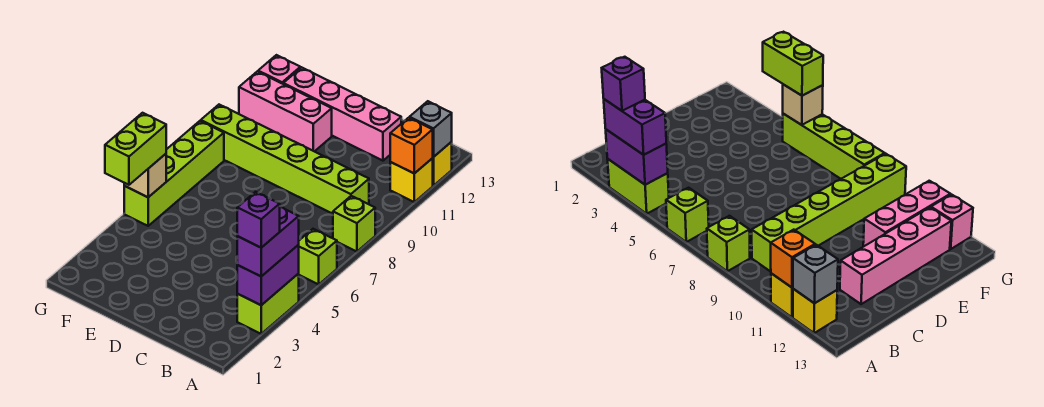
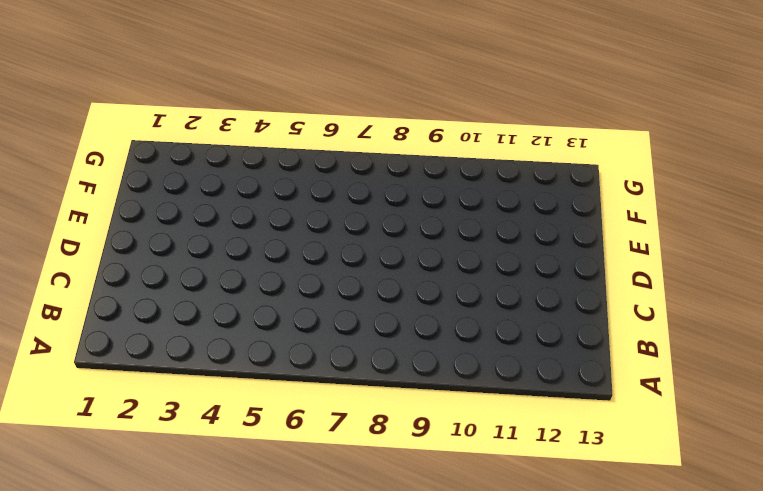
none -> lime brick A3:A4 level 1
none -> lime brick A6 level 1
none -> lime brick A8 level 1

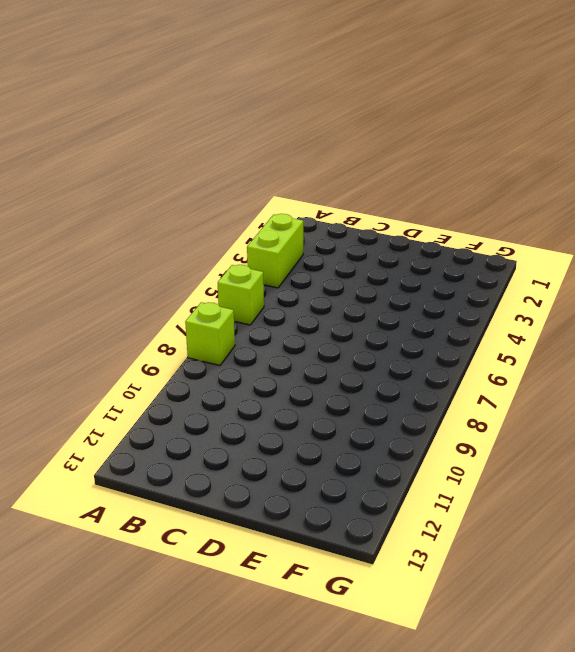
none -> yellow brick A11 level 1
none -> yellow brick A12 level 1
none -> lime brick B9:G9 level 1

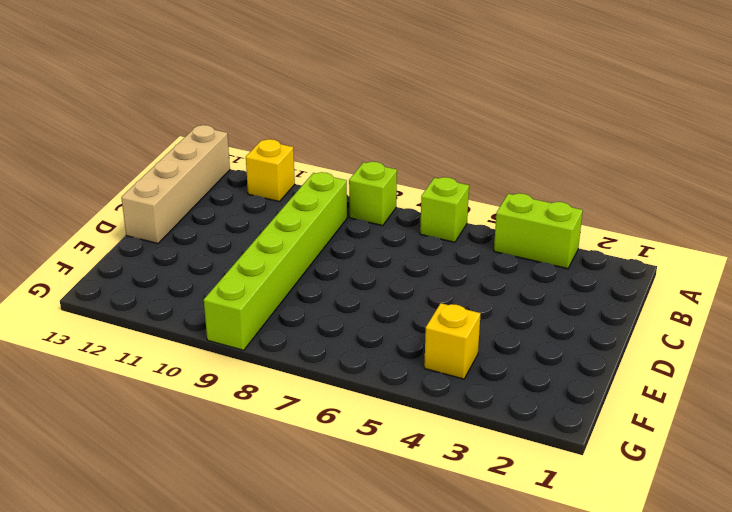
tan brick A13:D13 level 1 -> none
yellow brick F4 level 1 -> yellow brick A12 level 1
none -> pink brick C12:F12 level 1
none -> pink brick E11:G11 level 1
none -> lime brick G5:G8 level 1

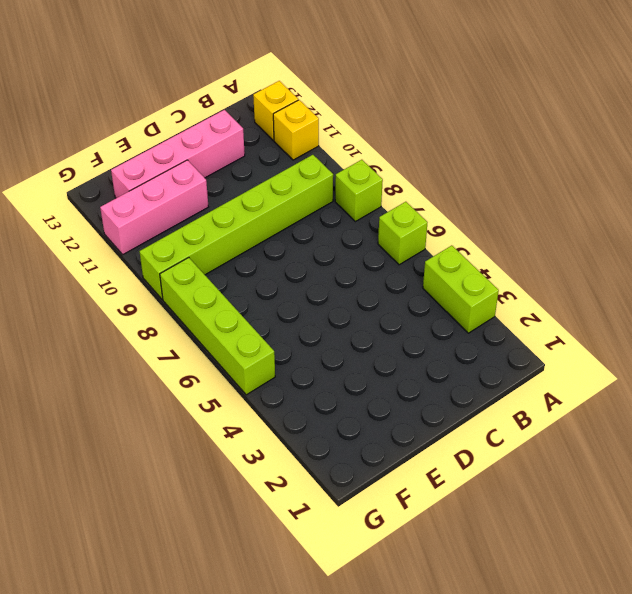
none -> pink brick G12 level 1
none -> purple brick A3:A4 level 2
none -> orange brick A11 level 2

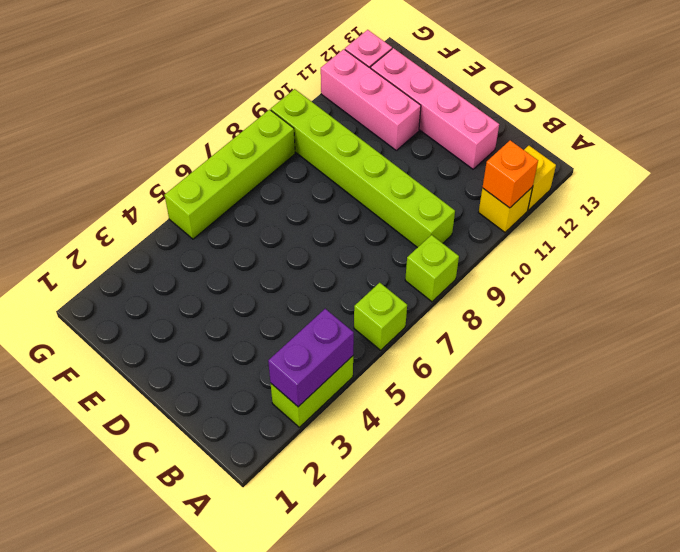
none -> grey brick A12 level 2
none -> tan brick G5 level 2
none -> purple brick A3:A4 level 3

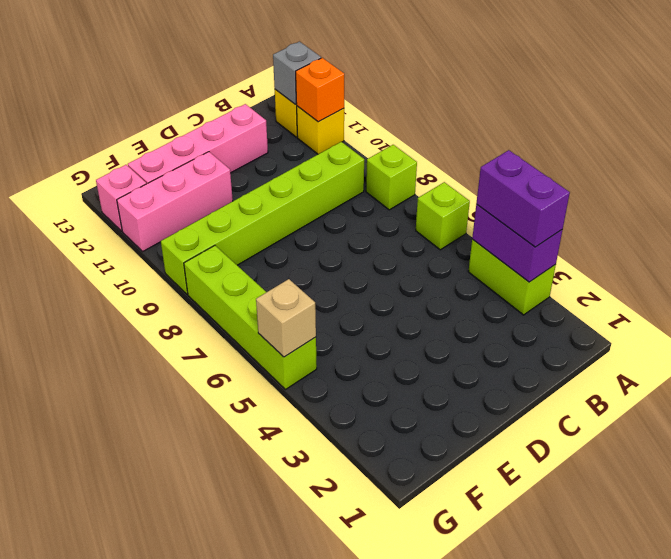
none -> lime brick G4:G5 level 3
none -> purple brick A3 level 4

